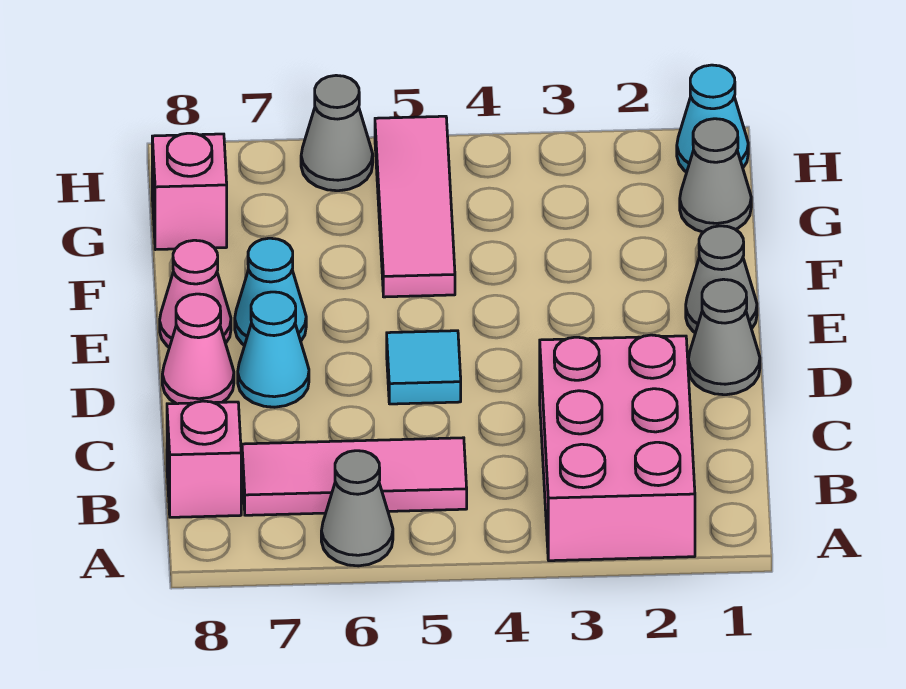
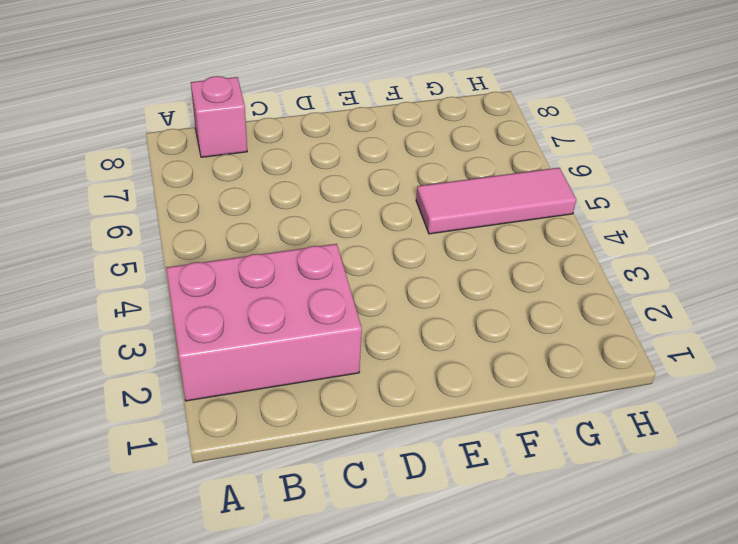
none -> grey cone A6 level 1
none -> pink tile B5:B7 level 1
none -> grey cone D1 level 1

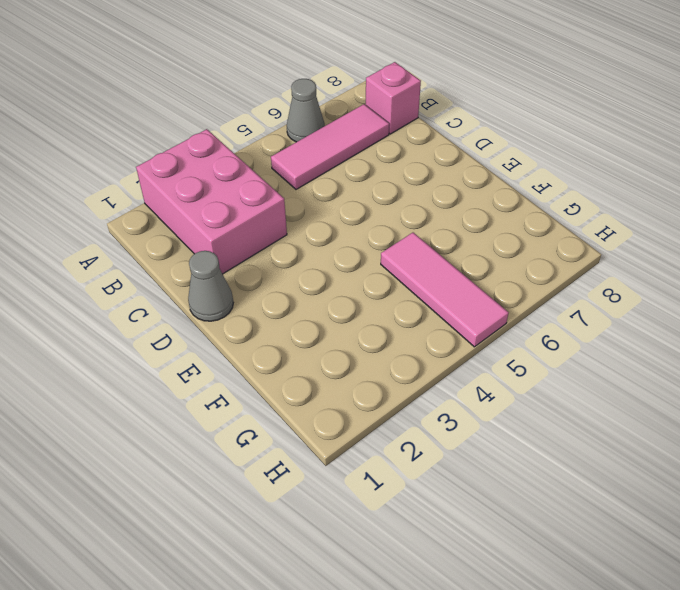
none -> cyan tile D5 level 1
none -> cyan cone D7 level 1
none -> pink cone D8 level 1

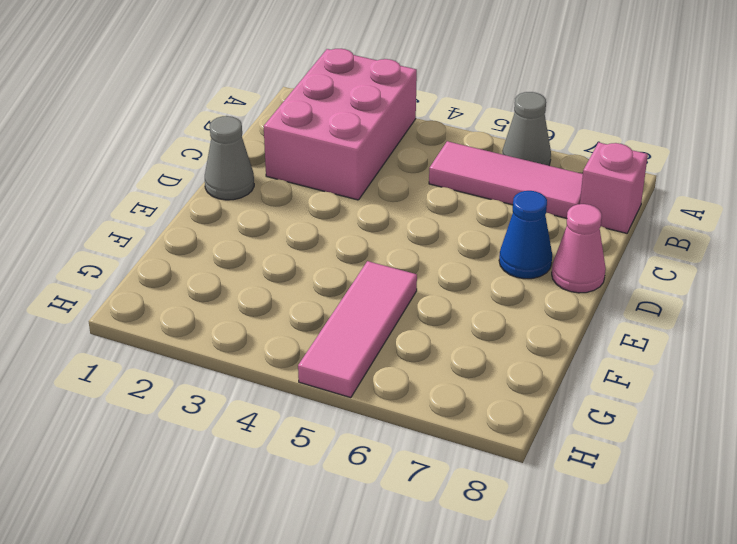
blue cone D7 level 1 -> cyan cone D7 level 1
none -> cyan tile D5 level 1
none -> grey cone E1 level 1
none -> cyan cone E7 level 1

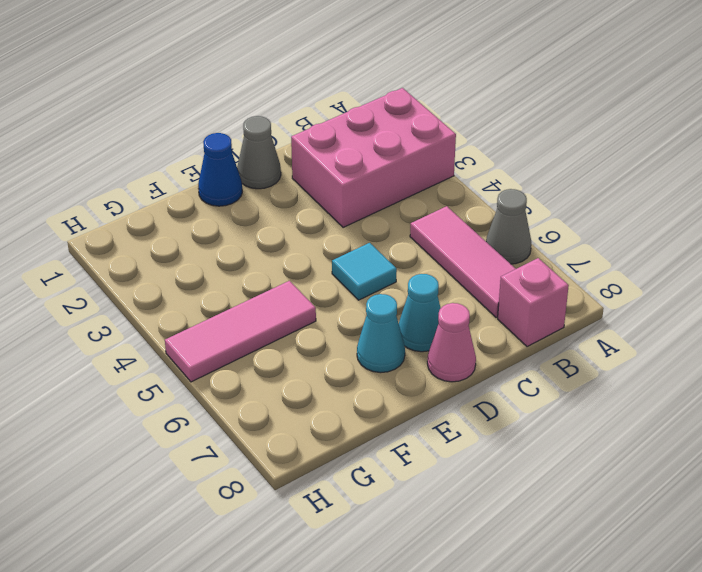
blue cone E1 level 1 -> grey cone E1 level 1
none -> pink cone E8 level 1
none -> grey cone G1 level 1
none -> pink brick G8 level 1

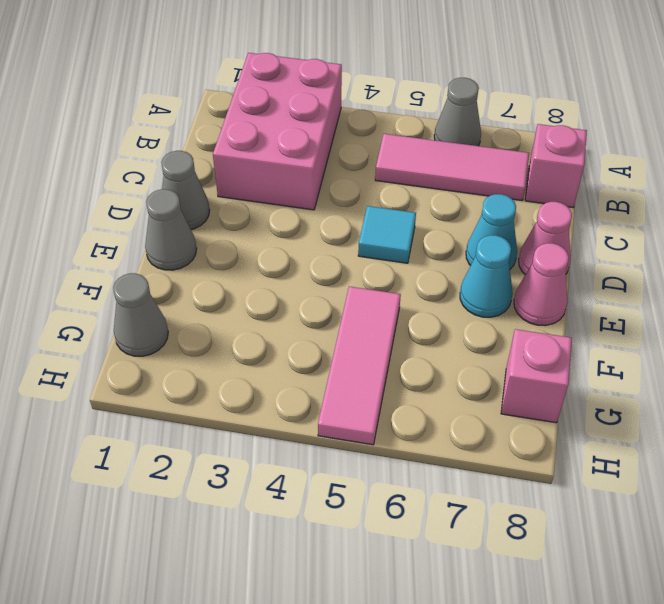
none -> cyan cone H1 level 1
none -> grey cone H6 level 1

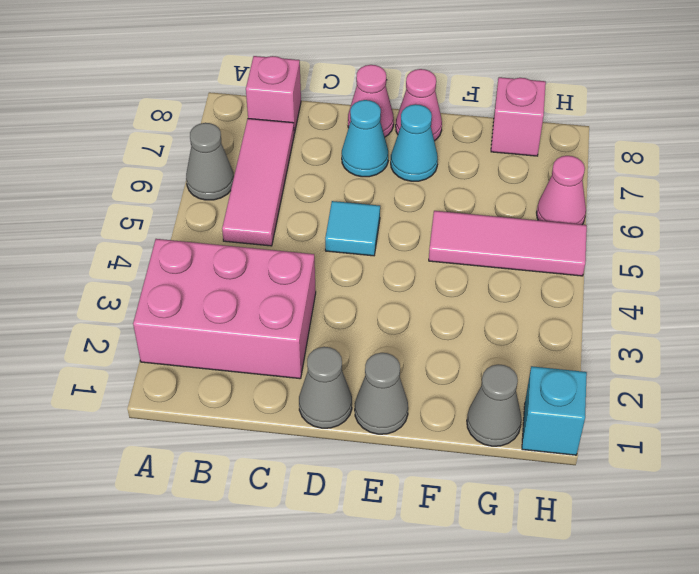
cyan brick H1 level 1 -> cyan cone H1 level 1
pink cone H6 level 1 -> grey cone H6 level 1

